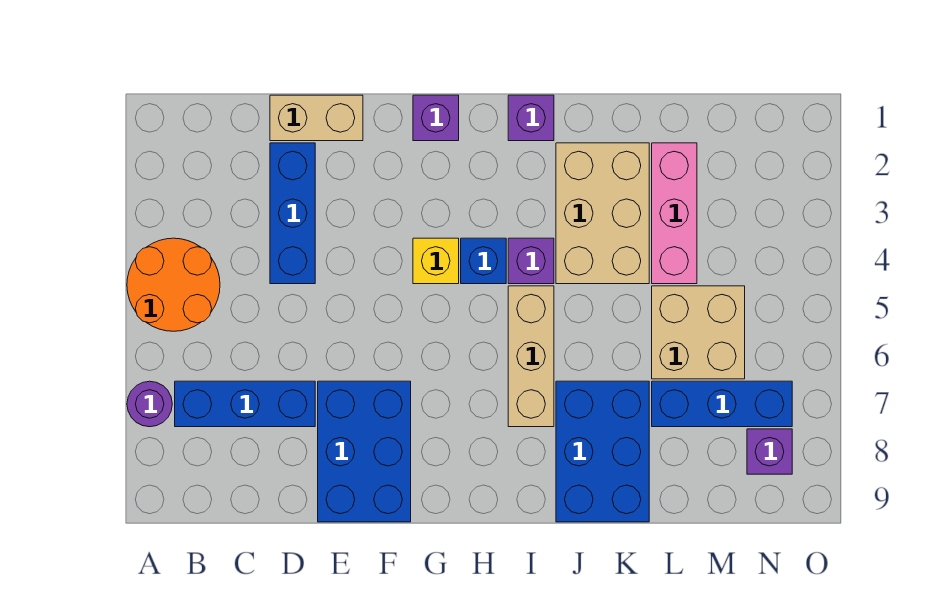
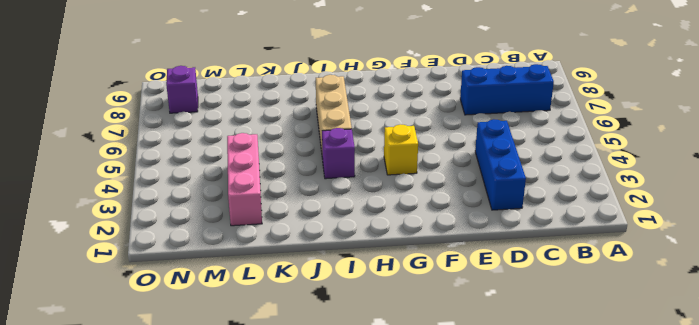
none -> orange round brick A4:B5 level 1
none -> purple round brick A7 level 1
none -> tan brick D1:E1 level 1

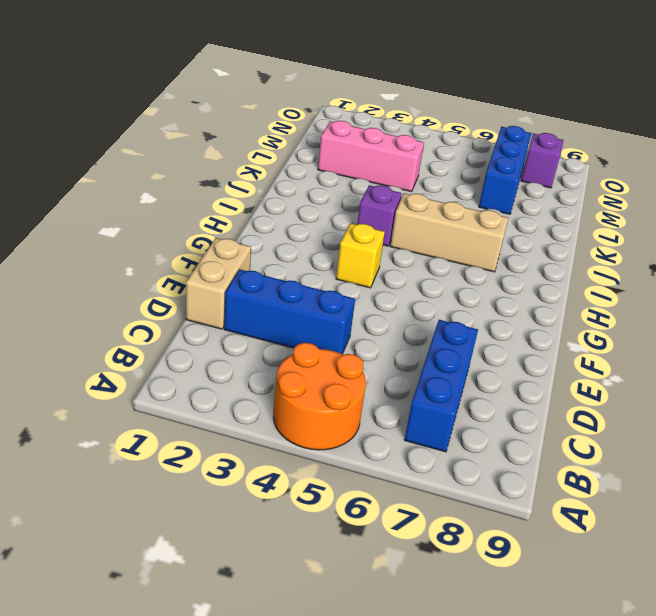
none -> purple round brick A7 level 1
none -> blue brick E7:F9 level 1
none -> purple brick G1 level 1

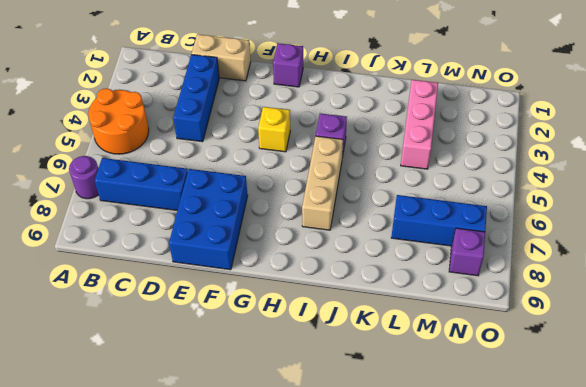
none -> blue brick H4 level 1
none -> purple brick I1 level 1
none -> tan brick J2:K4 level 1

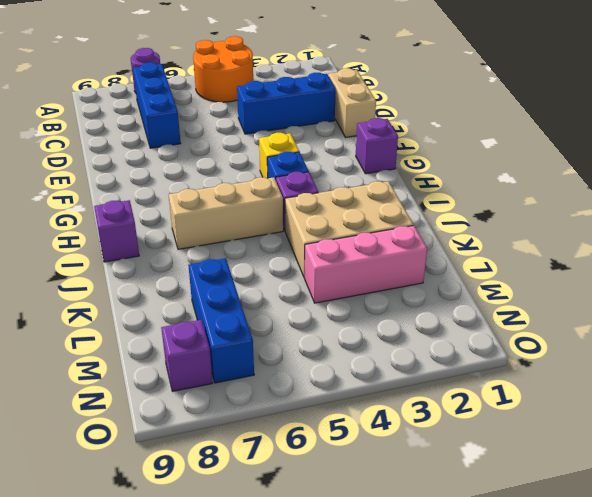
purple brick I9 level 1 -> purple brick I1 level 1
none -> blue brick E7:F9 level 1
none -> blue brick J7:K9 level 1
none -> tan brick L5:M6 level 1

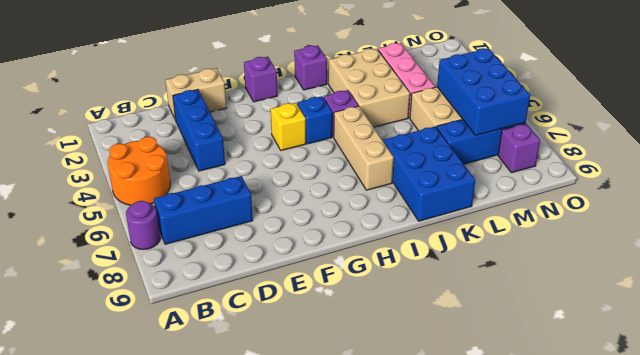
blue brick M5:N7 level 2 -> blue brick E7:F9 level 1

